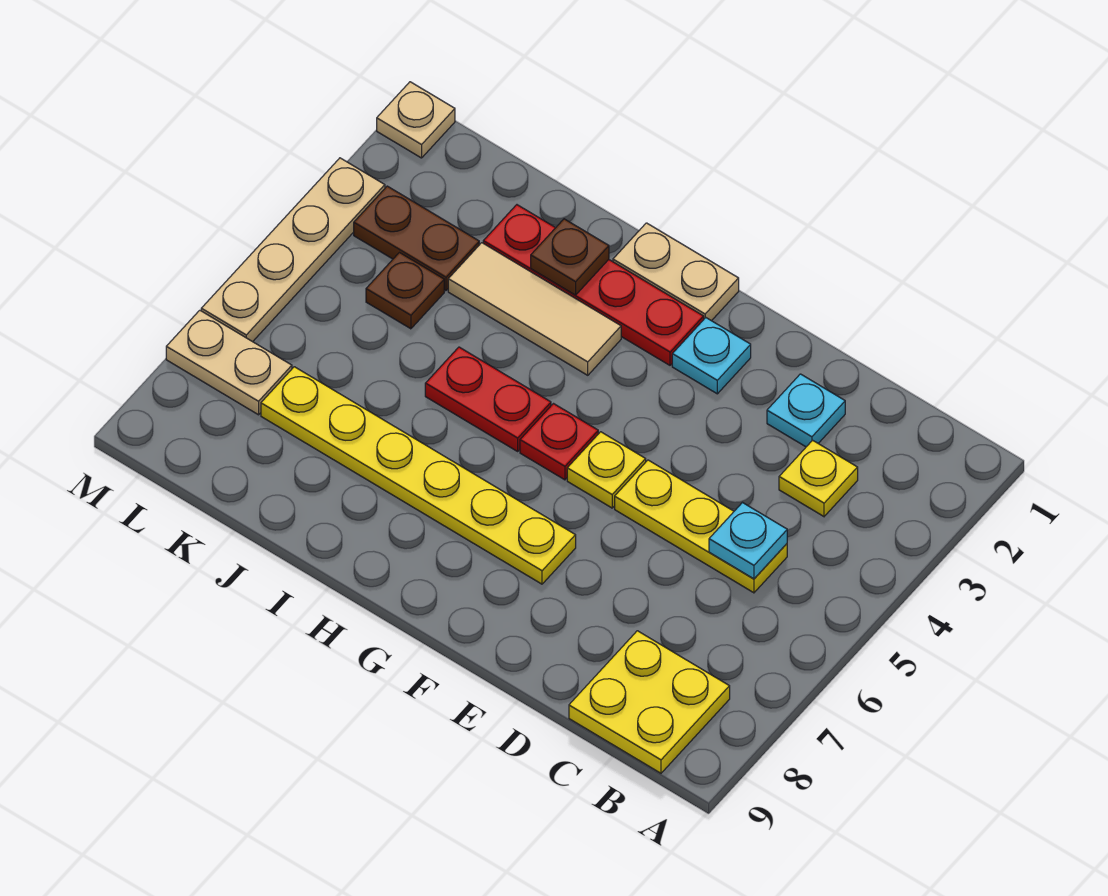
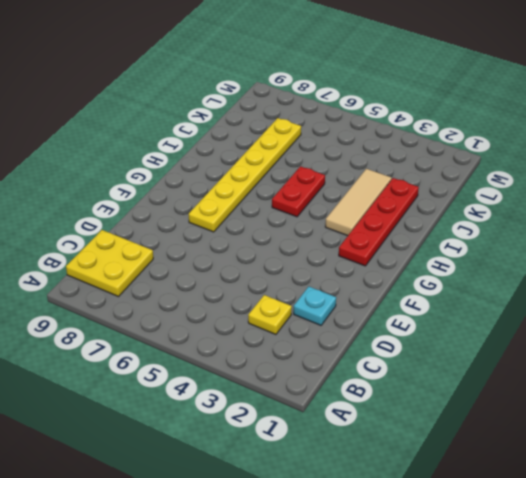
none -> yellow plate C5:E5 level 1
none -> cyan plate F2 level 1
none -> yellow plate F5 level 1

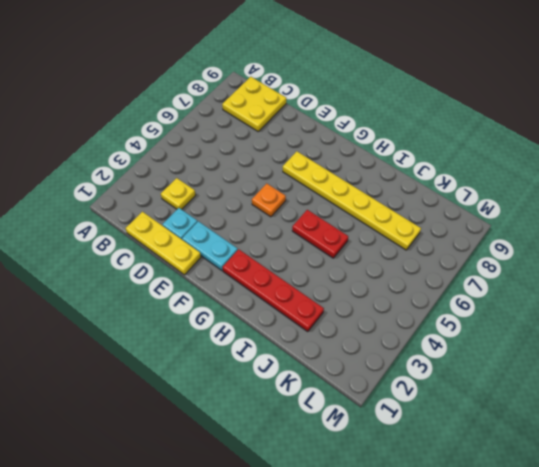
yellow plate C1:E1 level 1 -> yellow plate C5:E5 level 1
cyan plate E2:F2 level 1 -> cyan plate F2 level 1
orange plate F5 level 1 -> yellow plate F5 level 1
none -> tan plate G1:H1 level 1
none -> red plate G5 level 1
none -> tan tile H3:J3 level 1

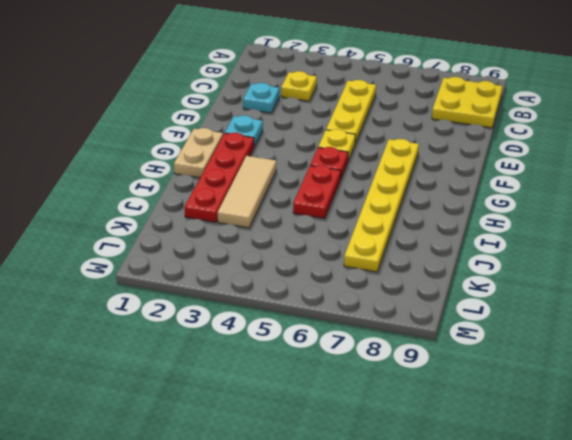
none -> brown plate K3:L3 level 1
none -> brown plate K4 level 1
none -> tan plate L7:M7 level 1

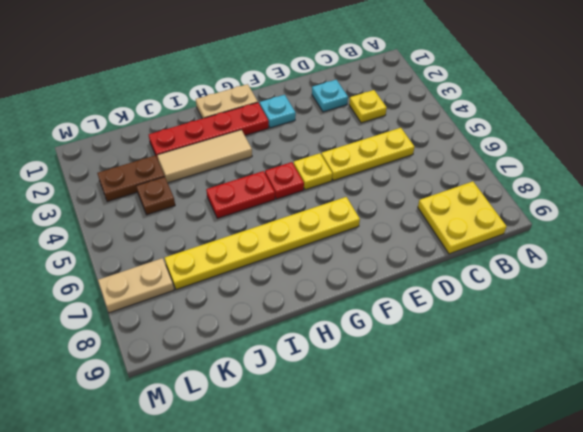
none -> tan plate M1 level 1
none -> tan plate M3:M6 level 1
none -> cyan plate C5 level 2

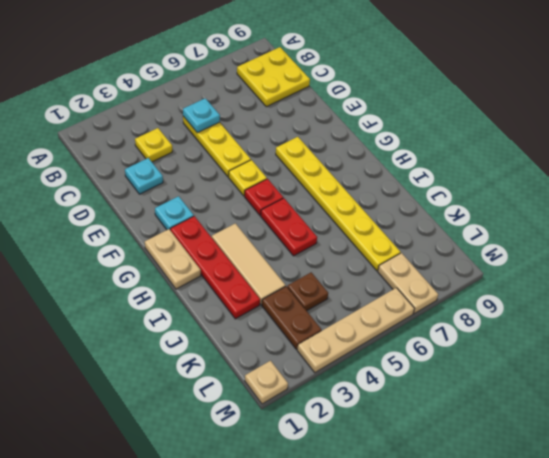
none -> brown plate I2 level 2

